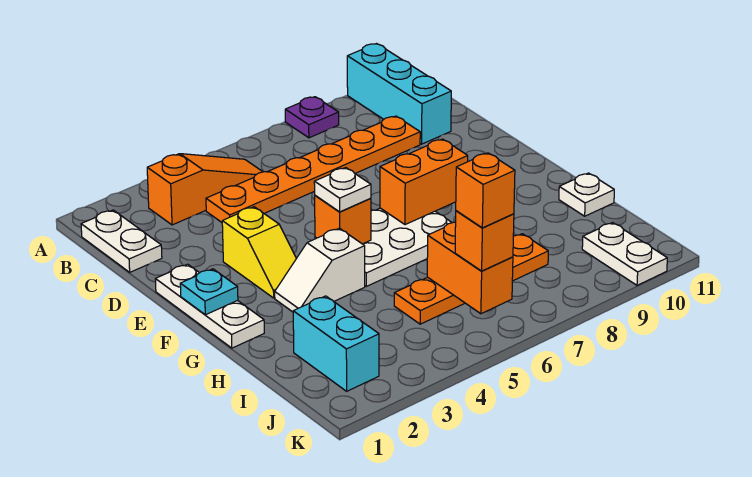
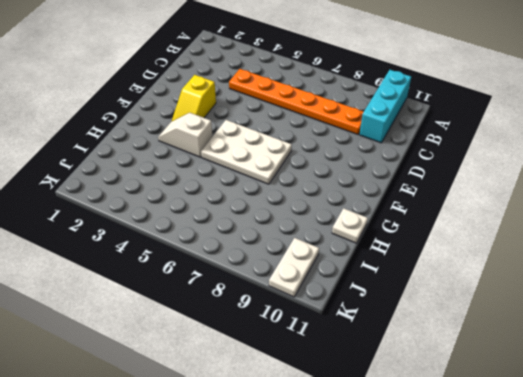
none -> purple plate A8 level 1
none -> white plate B1:C1 level 1
none -> orange slope B3:B5 level 1 top 3

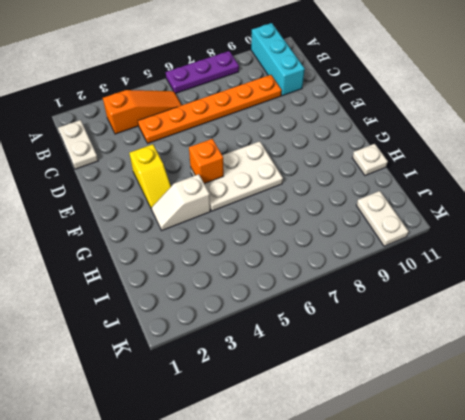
purple plate A6:A8 level 1 -> purple plate A8 level 1
none -> white plate E1:G1 level 1
none -> cyan brick I2:J2 level 1
none -> orange plate I5:I8 level 1

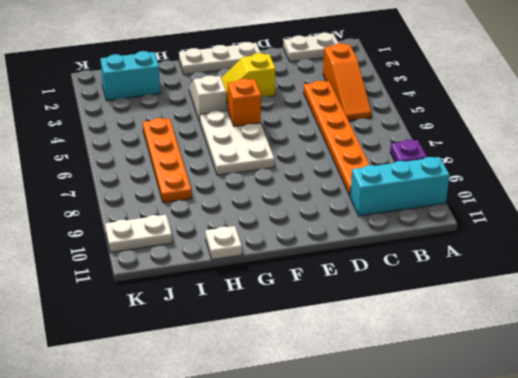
none -> cyan plate F1 level 2
none -> orange brick F7:F8 level 2
none -> orange brick I6:J6 level 2

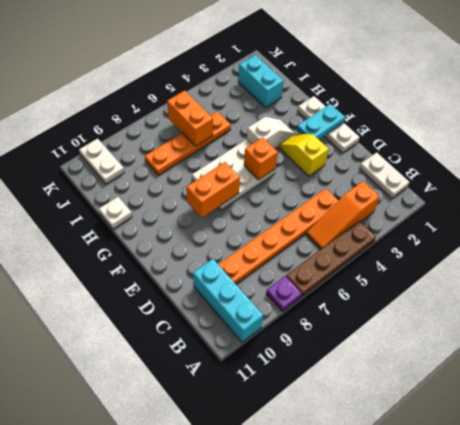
brown plate A4:A7 level 1 -> none
cyan plate F1:F2 level 2 -> cyan plate F1 level 2
none -> white plate F5 level 3
none -> orange brick J6 level 3
none -> orange brick J6 level 4

